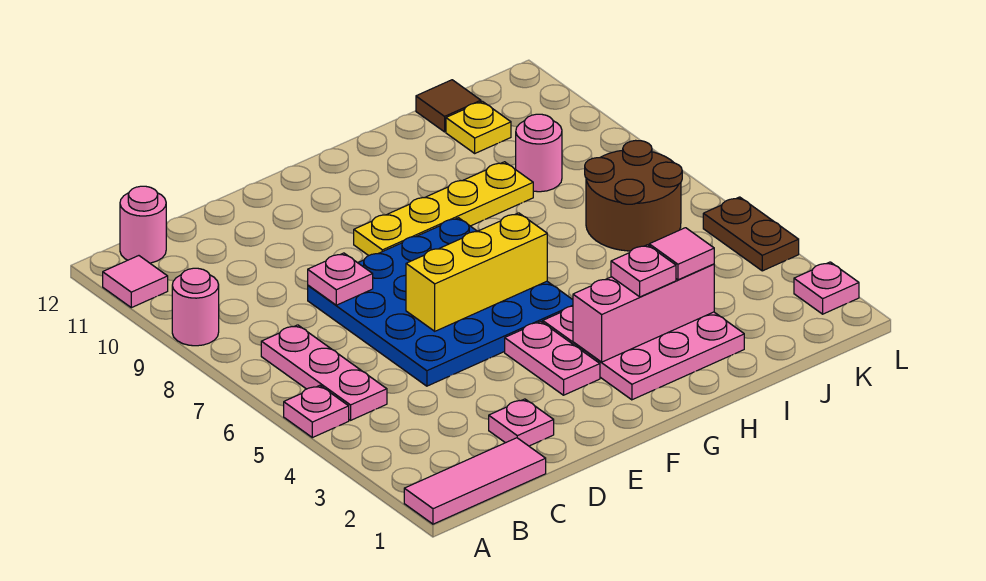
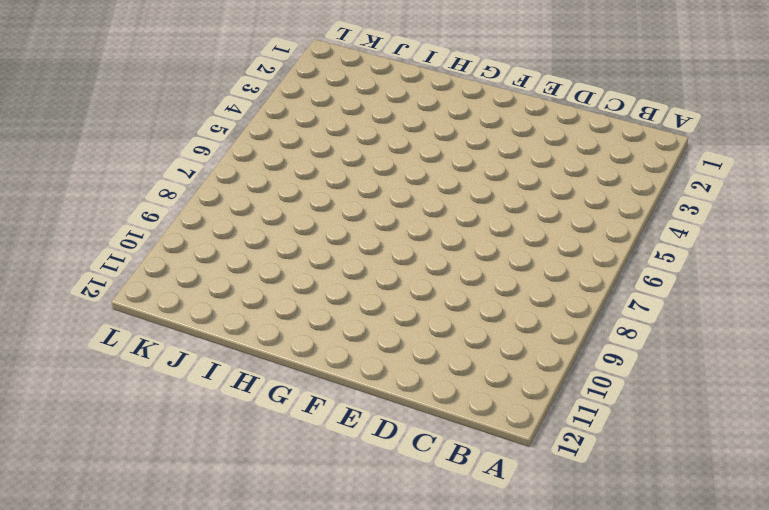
none -> pink tile A1:C1 level 1
none -> pink plate A5 level 1
none -> pink round brick A9 level 1

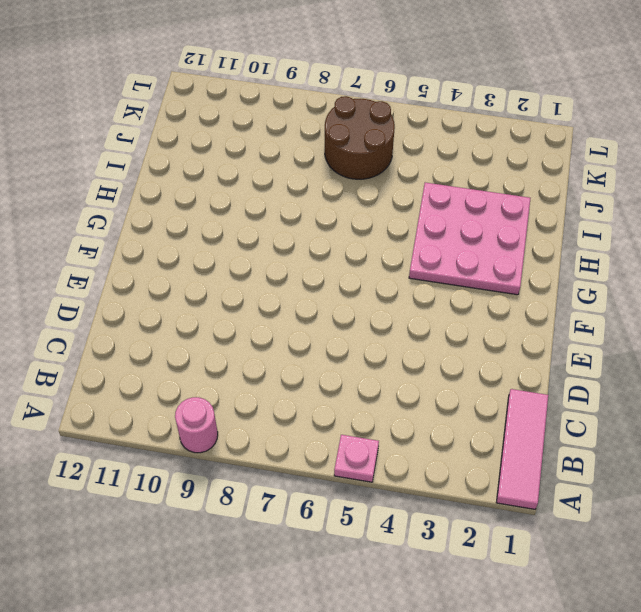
none -> pink tile A11 level 1
none -> pink plate B5:B7 level 1
none -> pink round brick B12 level 1

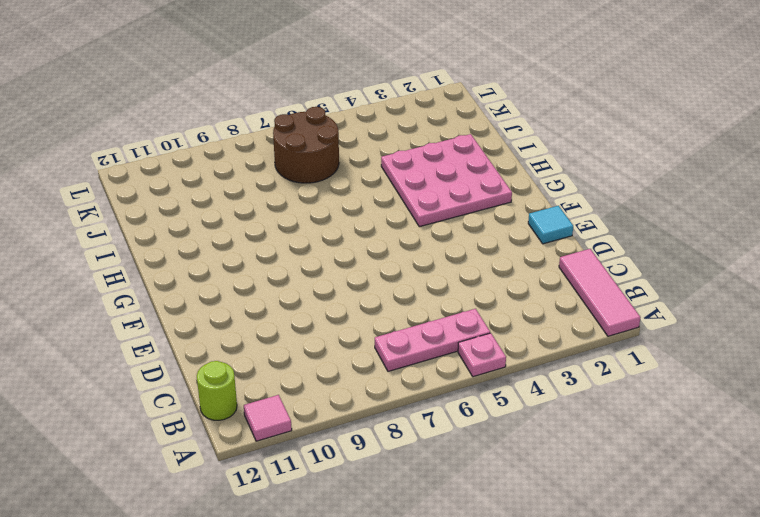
lime round brick B12 level 1 -> pink round brick B12 level 1
cyan tile E1 level 1 -> none
none -> pink round brick A9 level 1
none -> pink plate D2 level 1
none -> blue plate D5:G8 level 1

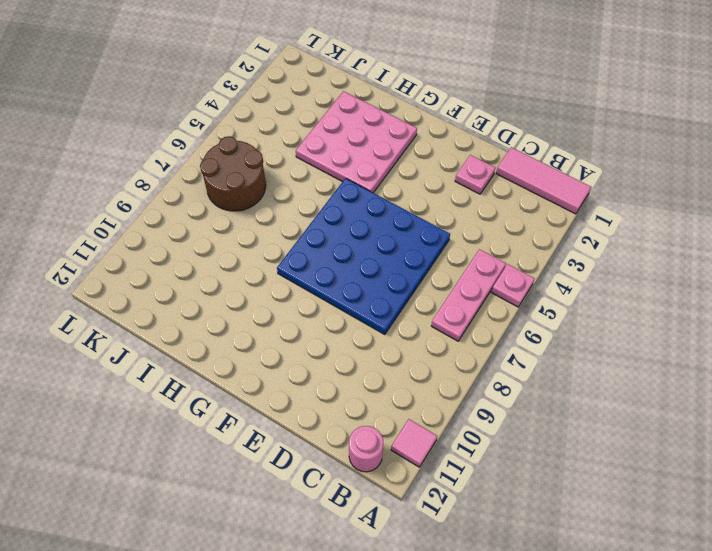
none -> pink round brick A9 level 1
none -> pink plate F3:F4 level 1
none -> yellow plate F9:I9 level 1

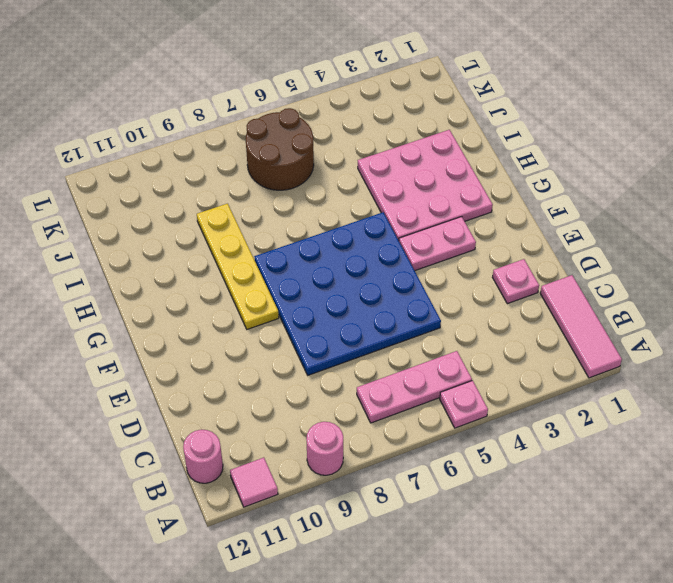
none -> pink round brick J9 level 1
none -> yellow plate J11 level 1
none -> brown tile J12 level 1

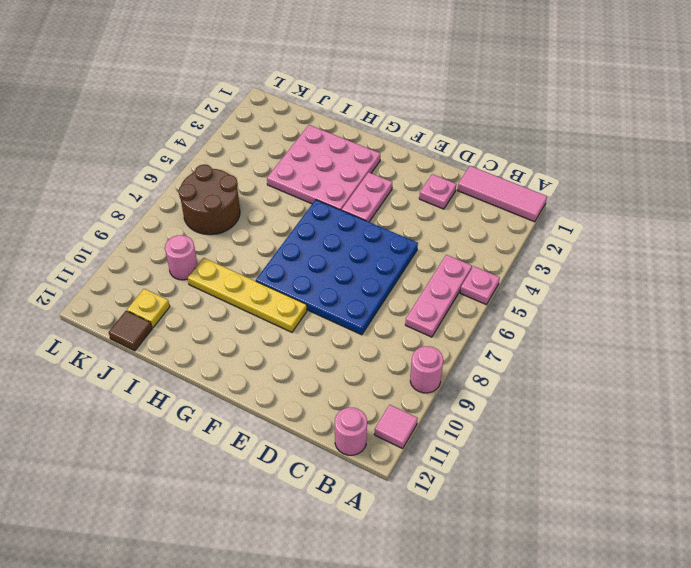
none -> pink plate L2 level 1
none -> brown plate L4:L5 level 1
none -> pink plate D8 level 2

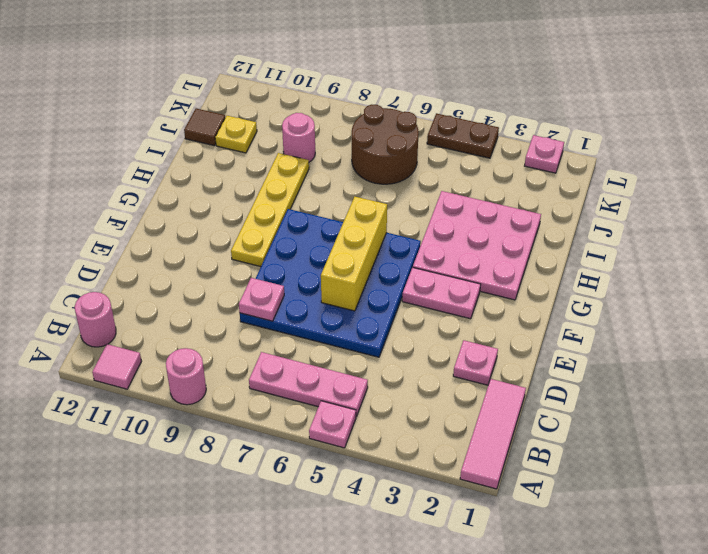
none -> pink brick G3:I3 level 2
none -> pink plate H3 level 3
none -> pink tile I3 level 3

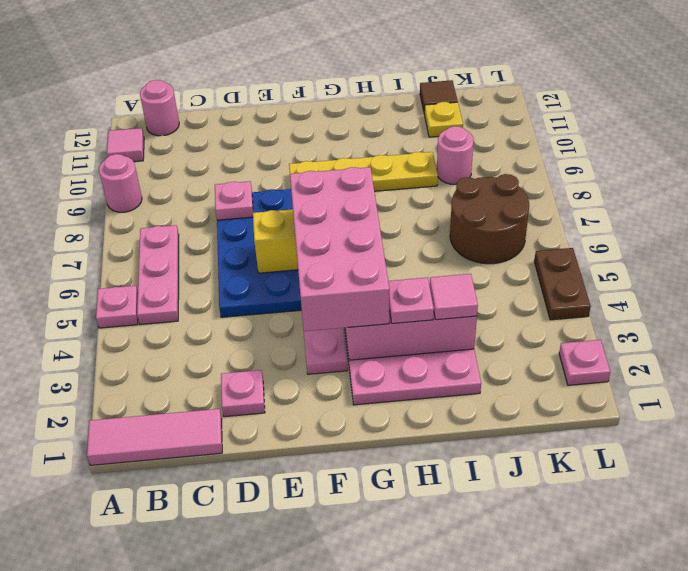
pink brick F3:G6 level 3 -> none

